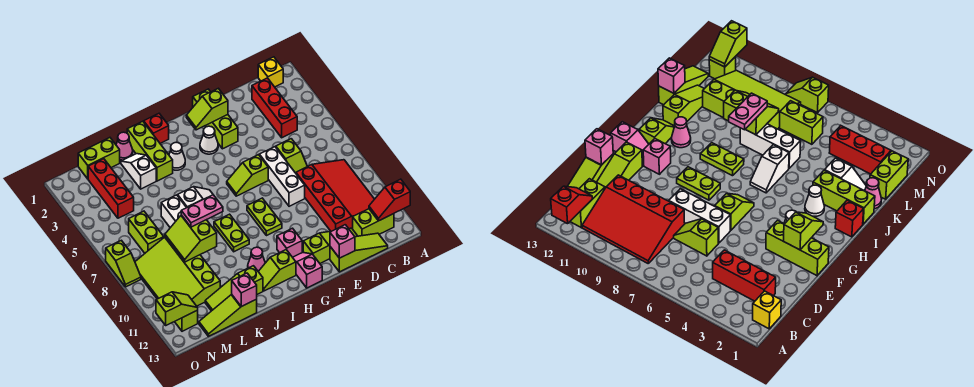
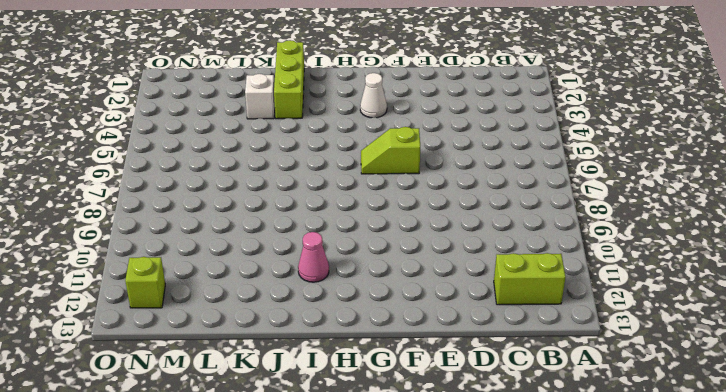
none -> yellow brick B1 level 1
none -> red slope B8:D11 level 1 top D
none -> red brick C2:C4 level 1
none -> lime slope C13:E13 level 1 top E

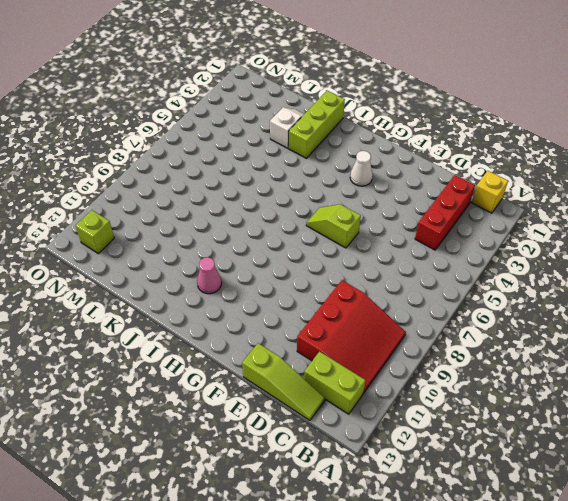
red slope B9:D11 level 1 top D -> red slope B8:D11 level 1 top D
none -> lime slope D6:D7 level 1 top 6
none -> lime slope D12:F12 level 1 top F
none -> white brick E6:E8 level 1
none -> lime brick F1:F3 level 1

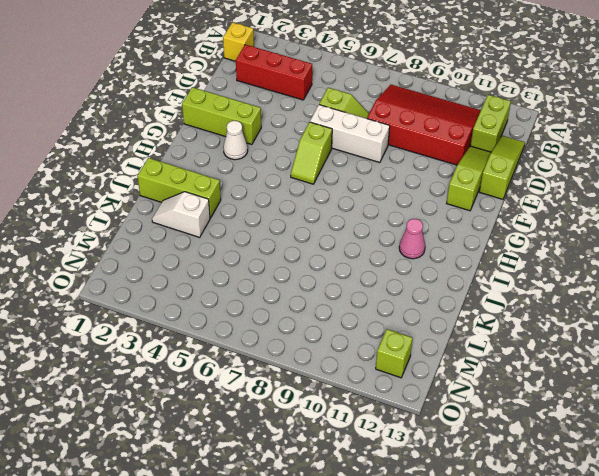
none -> lime plate G8:G9 level 1
none -> pink brick G11 level 1
none -> pink slope G12:G13 level 1 top 13
none -> lime slope H12:I12 level 1 top H

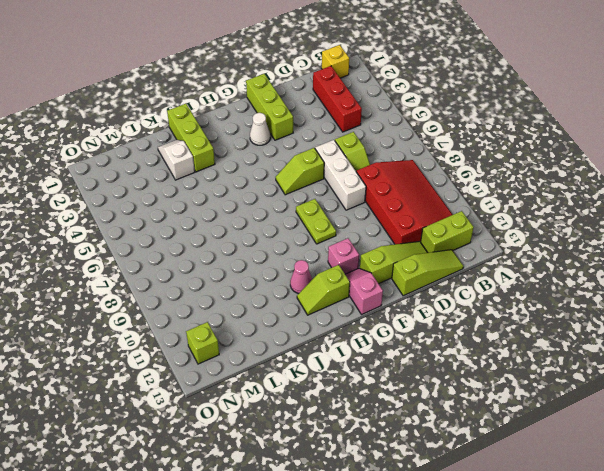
none -> red brick I1 level 1
none -> white cone I3 level 1
none -> white slope I6:J6 level 1 top J
none -> lime plate I8:I9 level 1

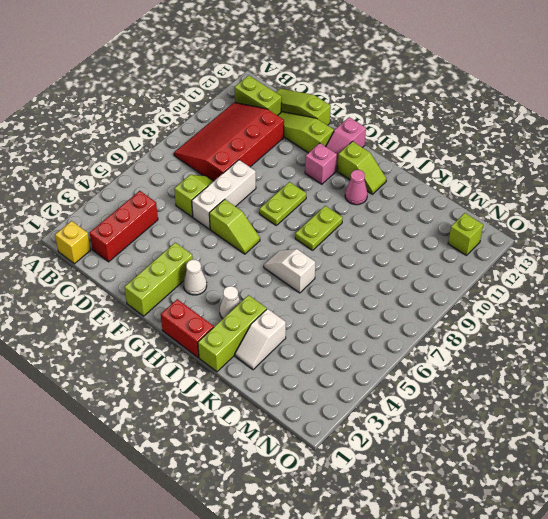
red brick H1:I1 level 1 -> red brick I1 level 1
none -> lime slope J12:L12 level 1 top J
none -> pink cone K1 level 1
none -> white brick K6:K8 level 1
none -> lime slope K13:M13 level 1 top K

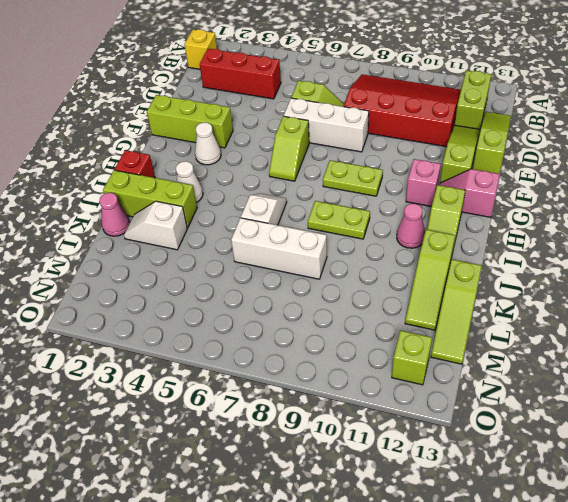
none -> lime brick L1:M1 level 1
none -> lime slope L8:N11 level 1 top L
none -> red brick M2:M4 level 1
none -> lime brick M6:M7 level 1

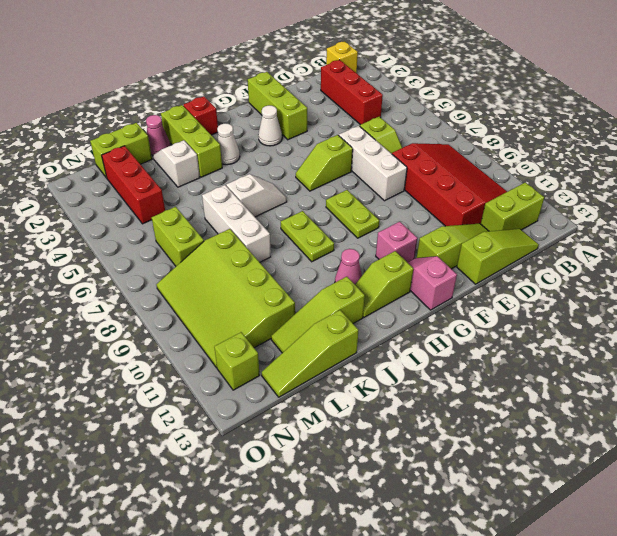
none -> lime slope O7:O8 level 1 top 7
none -> red slope A12:B12 level 2 top A
none -> pink brick E13 level 2
none -> lime slope F2:G2 level 2 top F

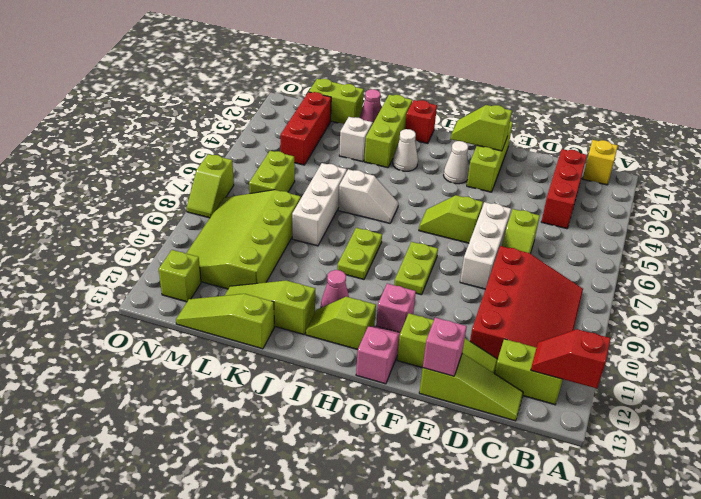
none -> lime slope K8:L9 level 2 top K
none -> pink brick K13 level 2
none -> lime slope N12:O12 level 2 top O
none -> pink plate J8:K8 level 3

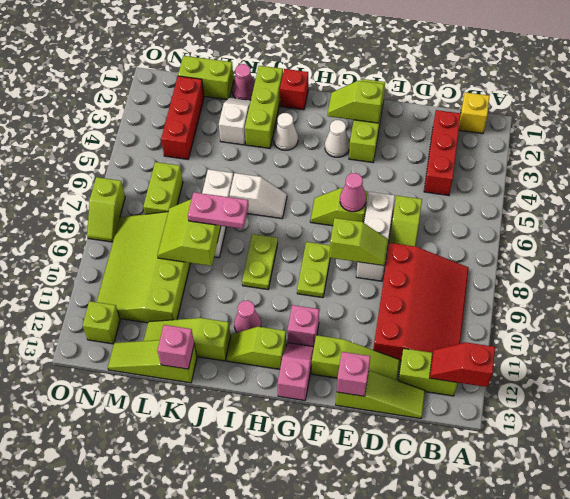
lime slope E8:F8 level 2 top F -> lime slope N12:O12 level 2 top O
pink cone F6 level 2 -> none

